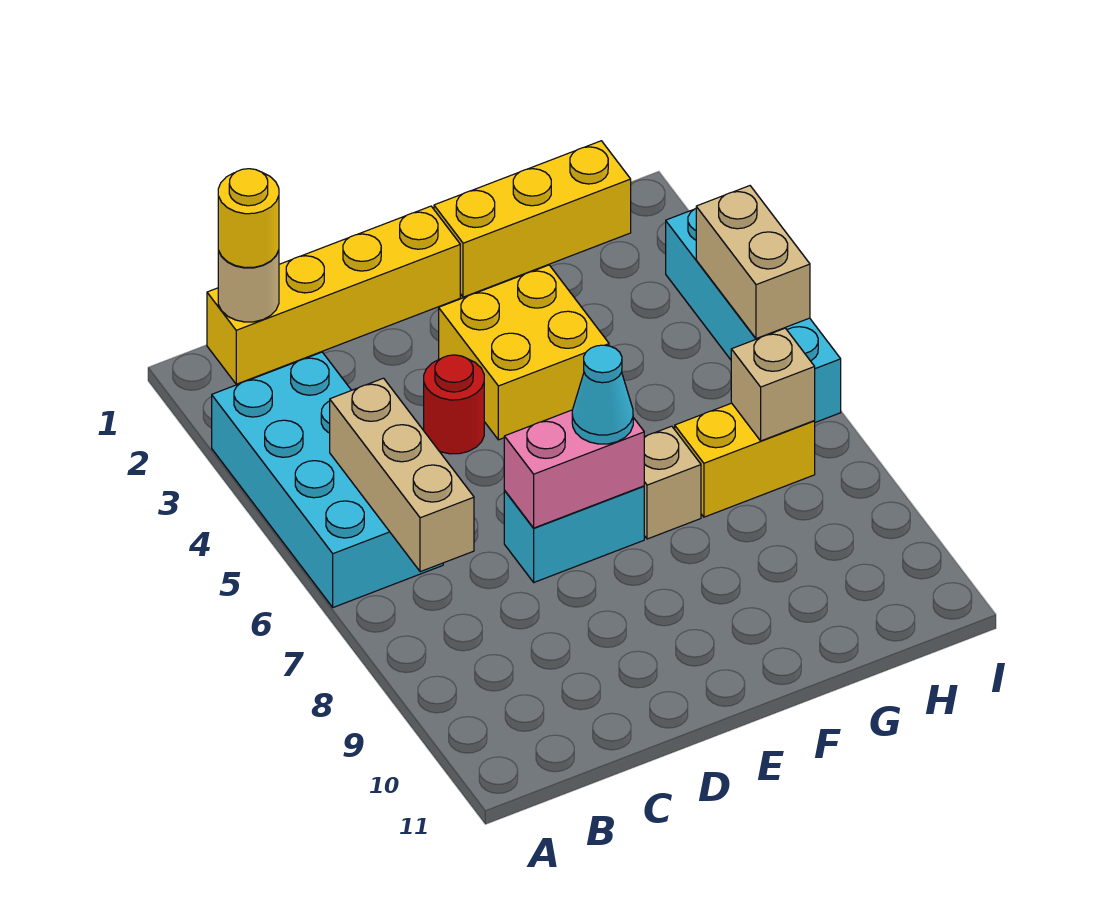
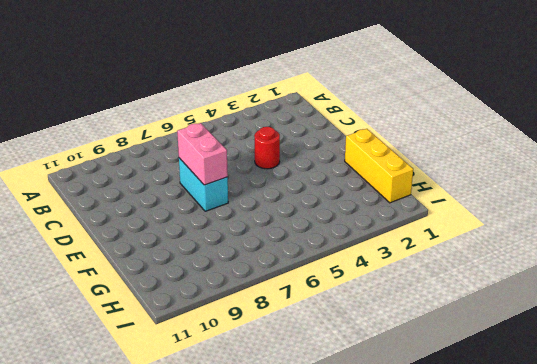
none -> cyan brick A3:B6 level 1
none -> yellow brick B1:E1 level 1
none -> yellow brick E3:F4 level 1

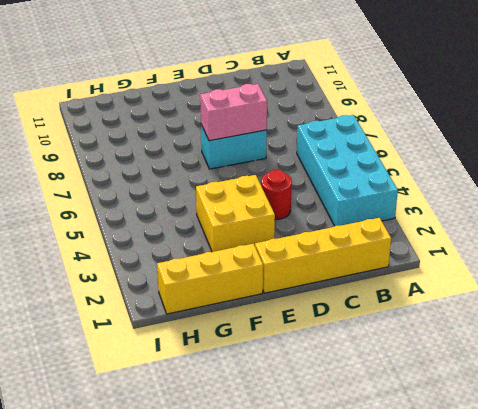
none -> tan brick F7 level 1
none -> yellow brick G7:H7 level 1
none -> cyan brick I3:I6 level 1

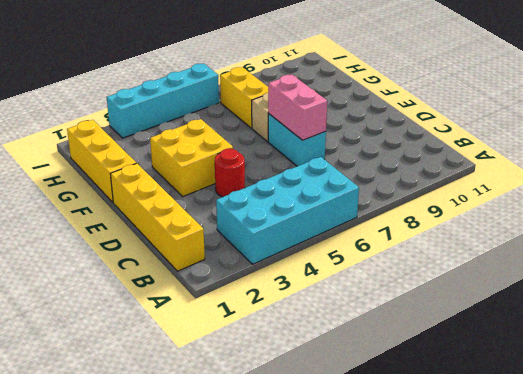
none -> tan round brick B1 level 2
none -> tan brick B5:B7 level 2
none -> tan brick H7 level 2

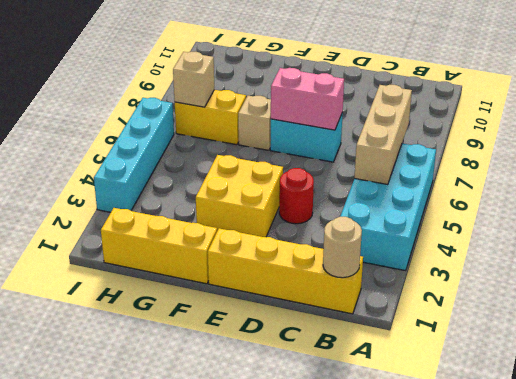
none -> tan brick I4:I5 level 2
none -> yellow round brick B1 level 3
none -> cyan cone E7 level 3

